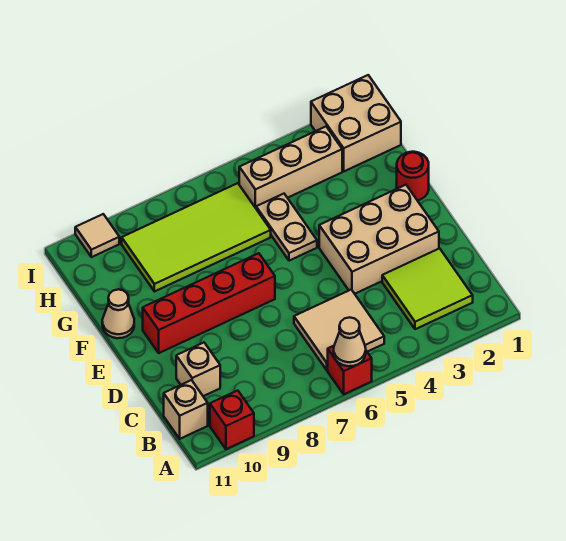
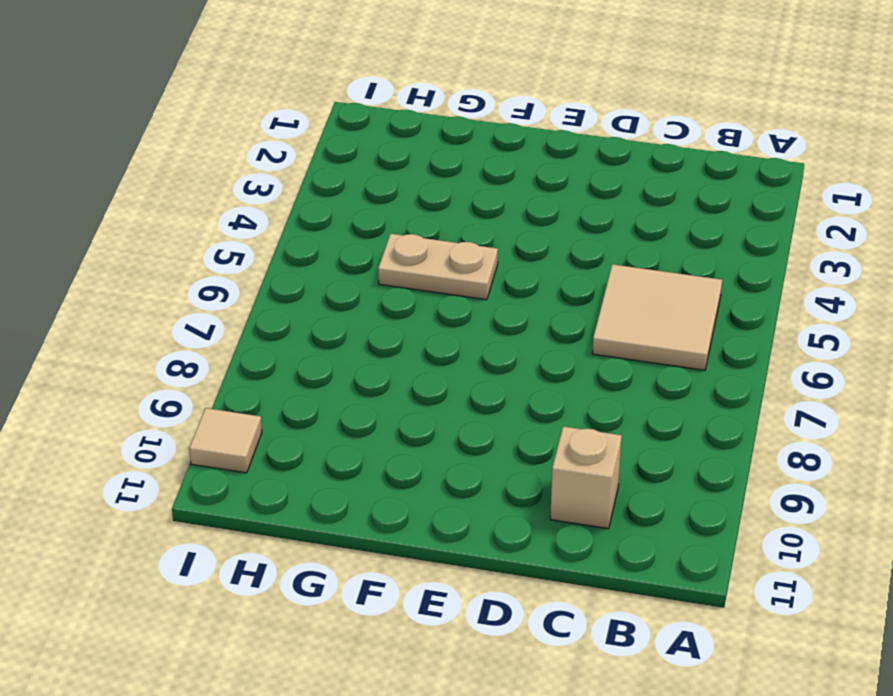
none -> red brick A6 level 1
none -> red brick A10 level 1
none -> lime tile B2:C3 level 1

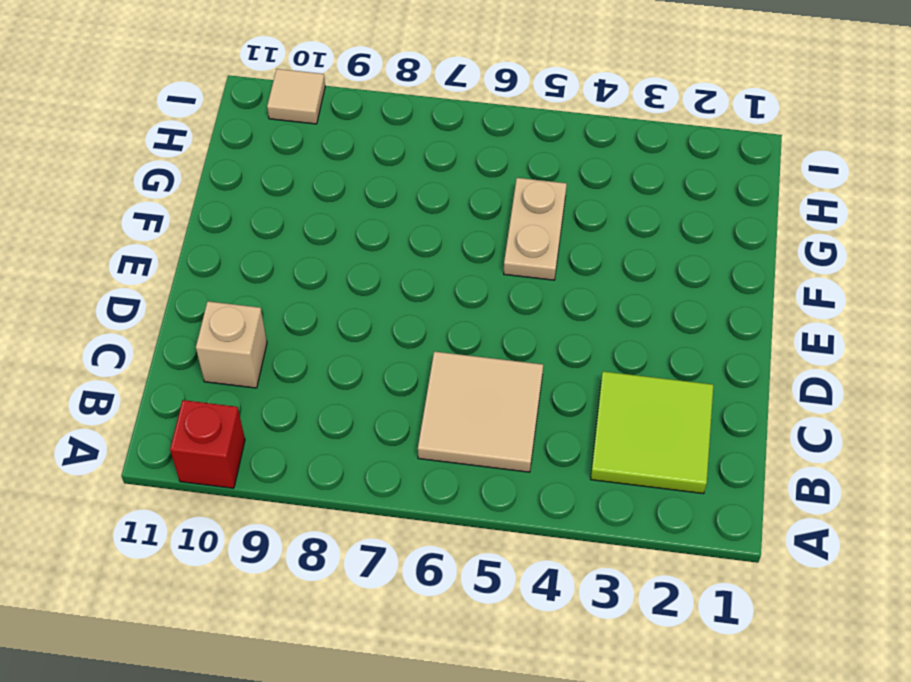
none -> red brick A6 level 1
none -> tan brick B11 level 1
none -> tan brick D2:E4 level 1

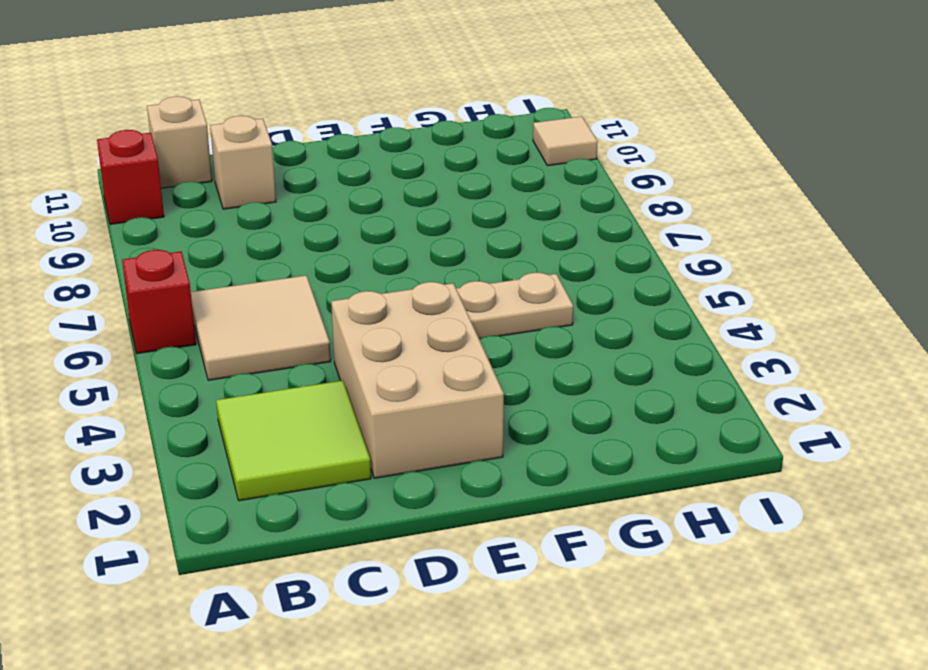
none -> red brick E7:E10 level 1
none -> red round brick F1 level 1
none -> tan cone F11 level 1

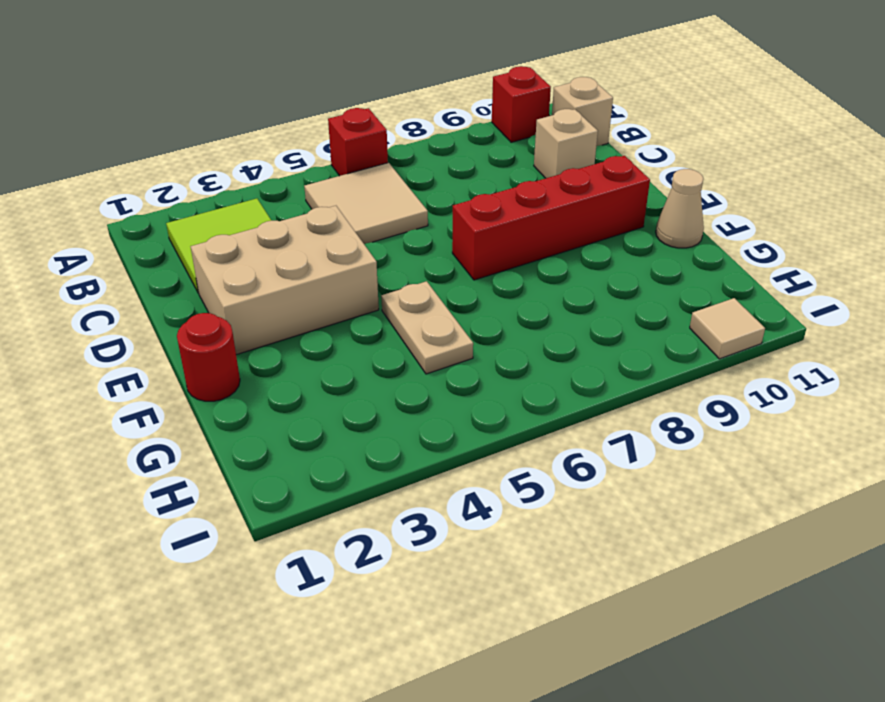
none -> lime tile G6:H9 level 1
none -> tan brick H1:I2 level 1
none -> tan brick H3:H5 level 1

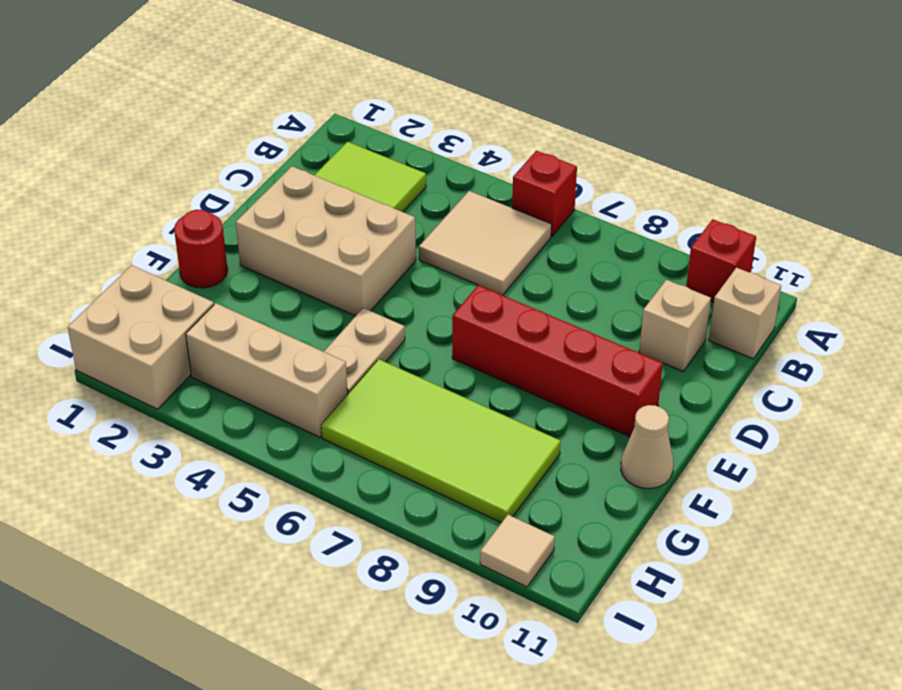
none -> tan cone A6 level 2

